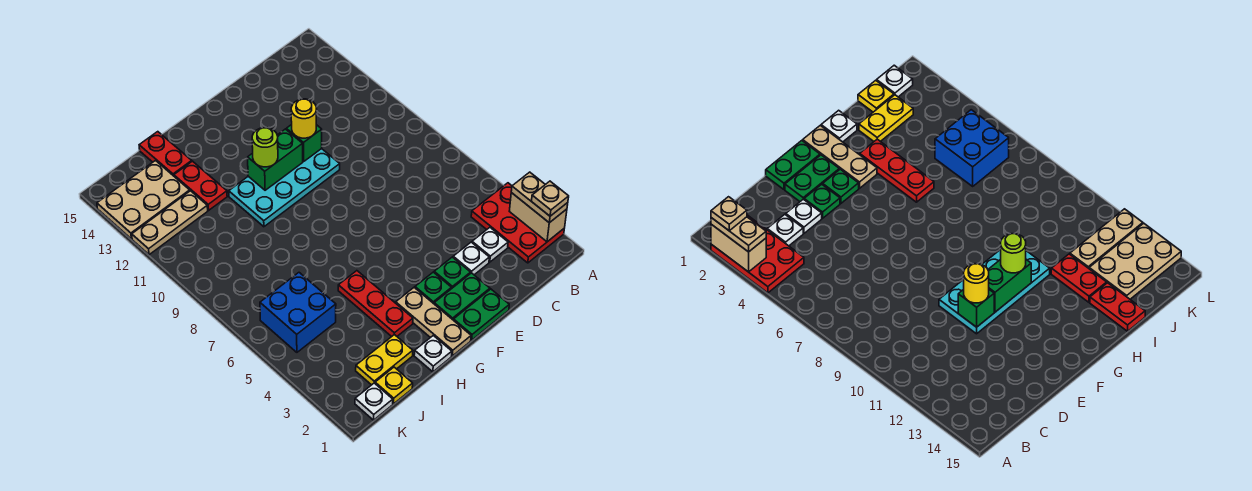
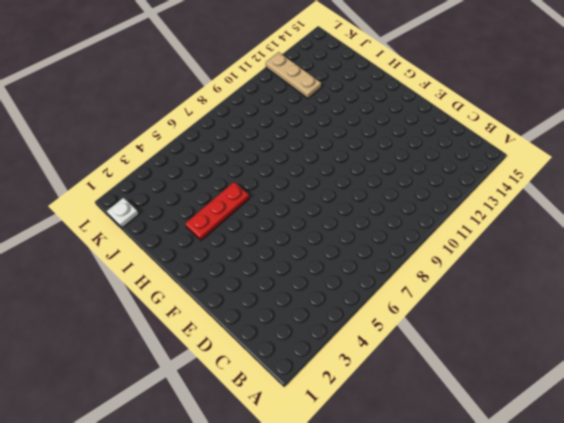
none -> red plate A2:B4 level 1
none -> white plate C3 level 1
none -> white plate D3 level 1

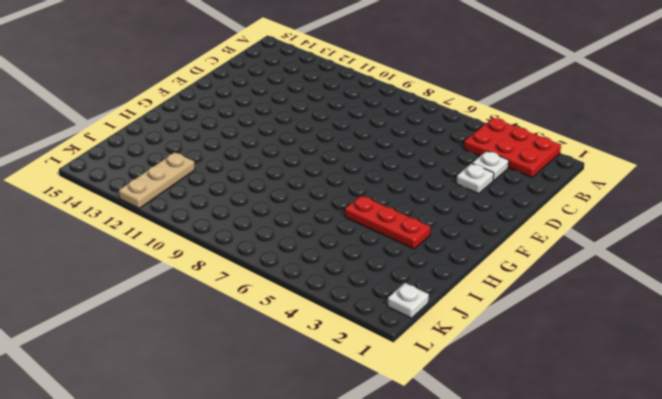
none -> green plate E1:F1 level 1
none -> green plate E2:F2 level 1
none -> green plate E3 level 1

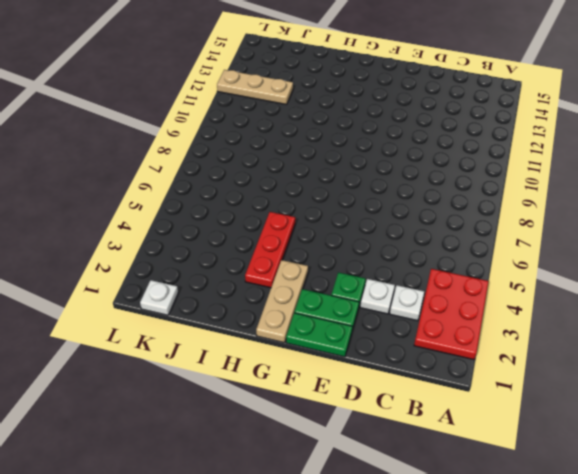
none -> cyan plate E10:H11 level 1
none -> green plate F3 level 1
none -> white plate H1 level 1

